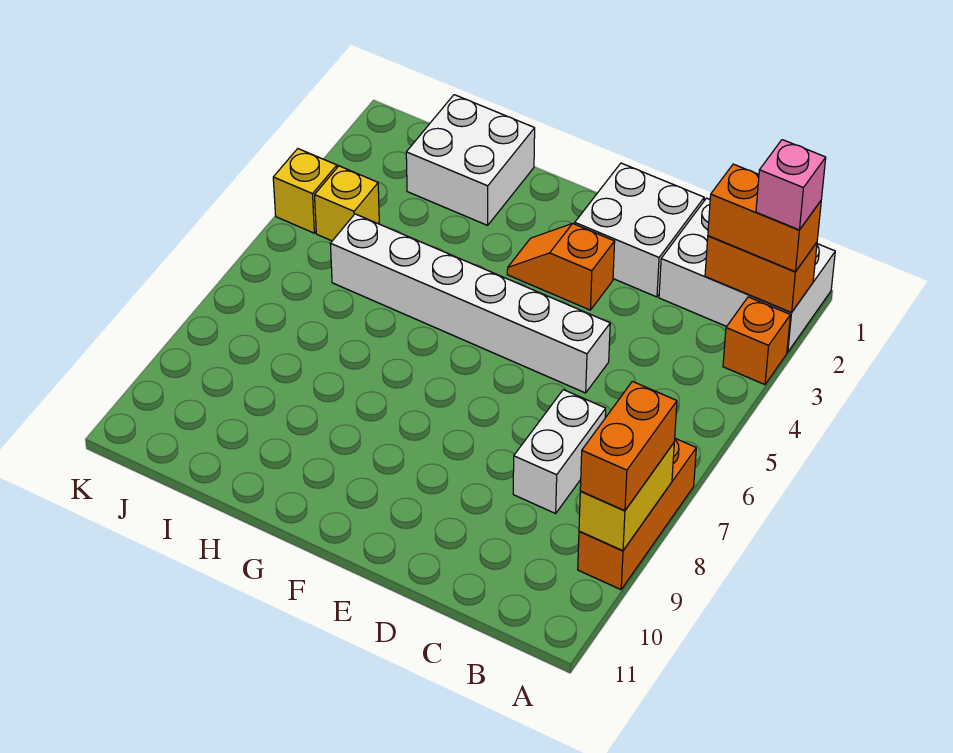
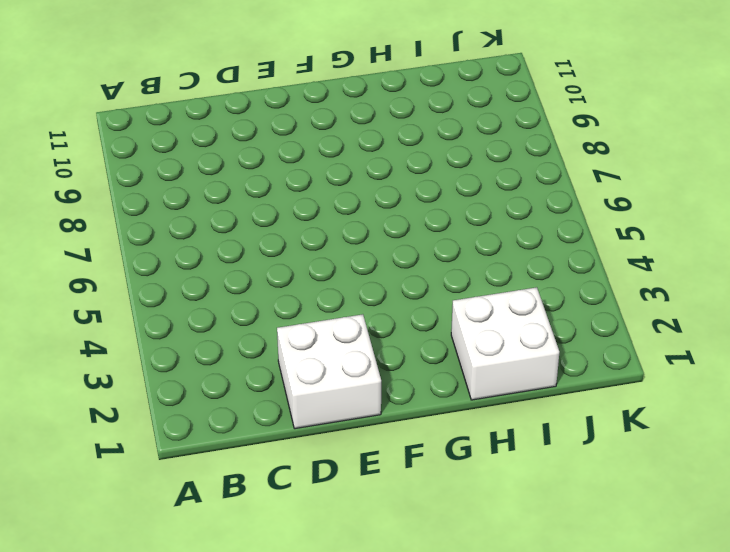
none -> white brick A1:C2 level 1
none -> orange brick A3 level 1
none -> orange brick A7:A9 level 1

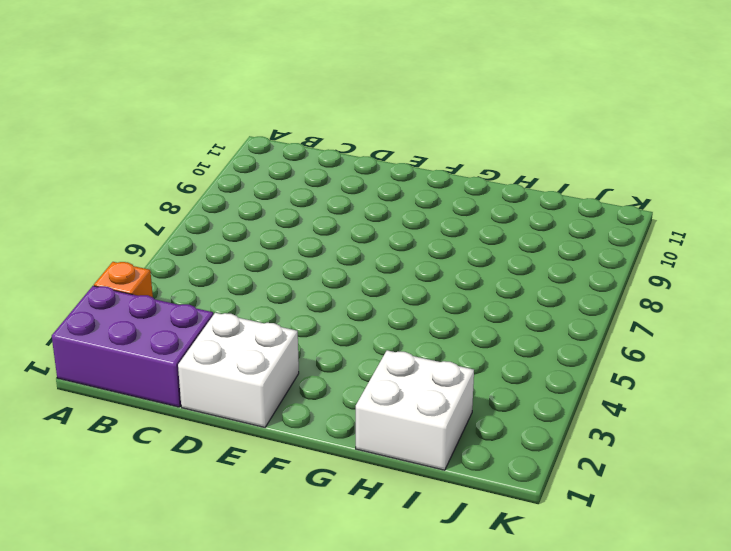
purple brick A1:C2 level 1 -> white brick A1:C2 level 1
none -> orange brick A7:A9 level 1
none -> white brick C7:C8 level 1
none -> white brick D5:I5 level 1

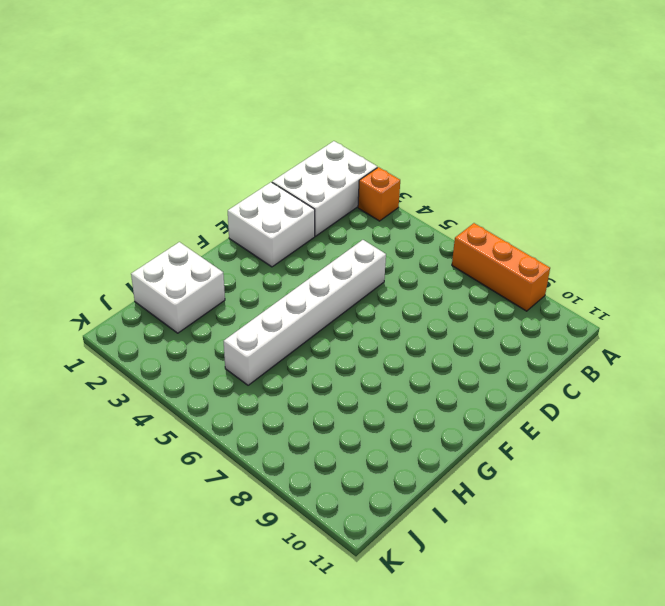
none -> white brick C7:C8 level 1
none -> orange slope E3:F3 level 1 top E
none -> yellow brick J4 level 1

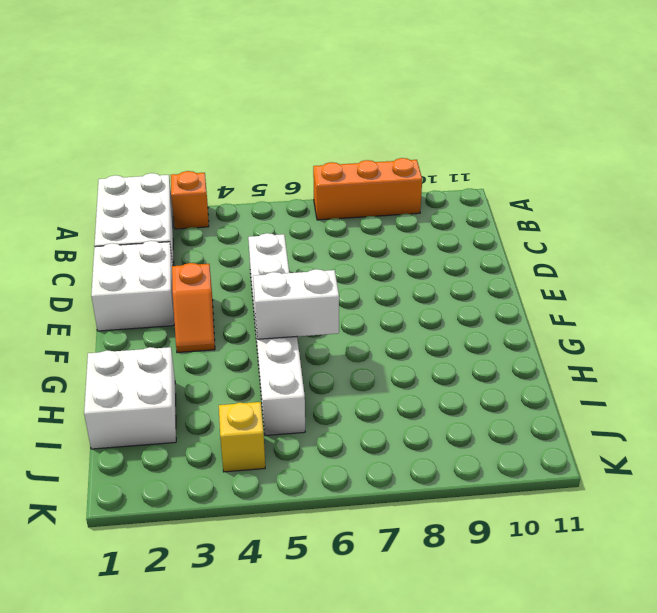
white brick G5:G6 level 2 -> white brick C7:C8 level 1
none -> yellow brick K4 level 1
none -> orange brick A2:B2 level 2
none -> yellow brick A8:A9 level 2

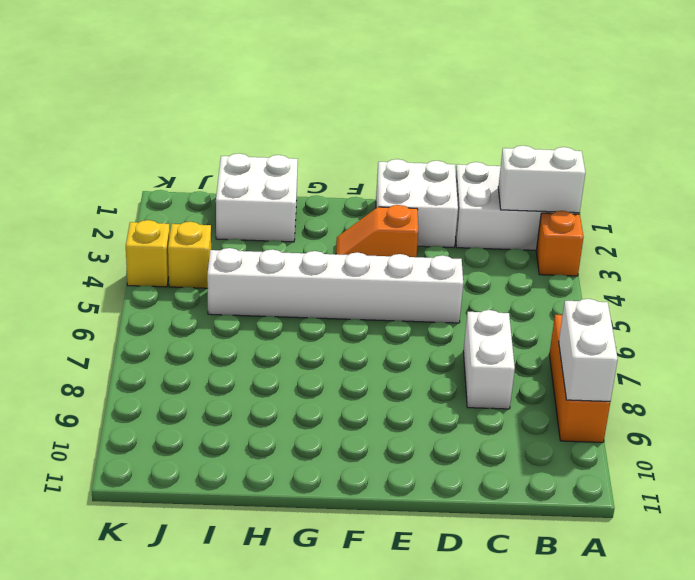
white brick A2:B2 level 2 -> orange brick A2:B2 level 2
white brick A8:A9 level 2 -> yellow brick A8:A9 level 2
none -> orange brick A2:B2 level 3
none -> orange brick A8:A9 level 3
none -> pink brick A2 level 4

